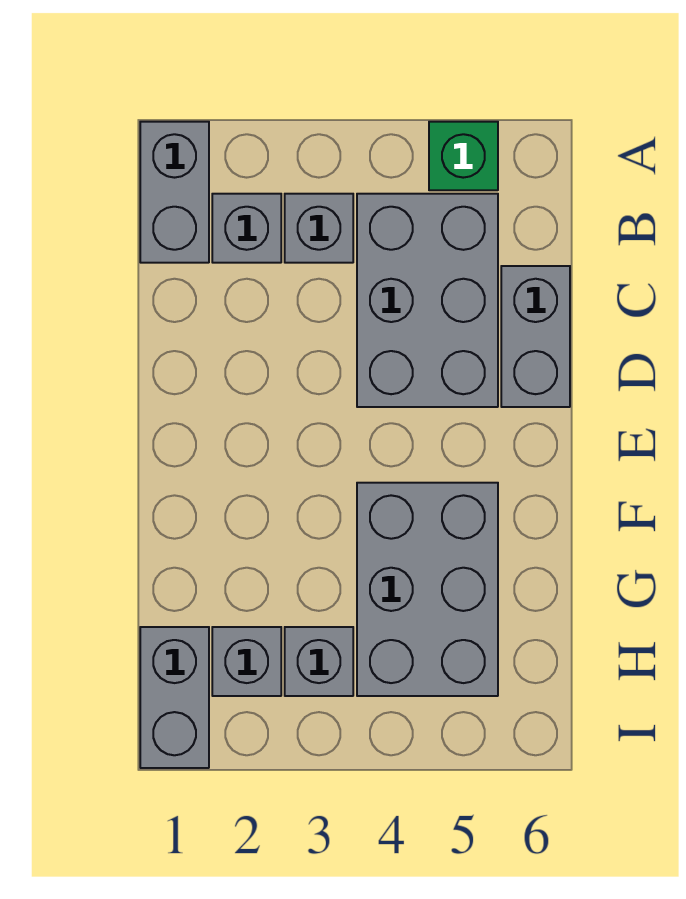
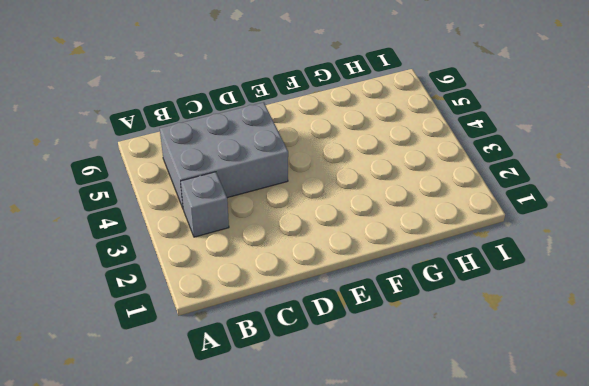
none -> grey brick A1:B1 level 1
none -> green brick A5 level 1

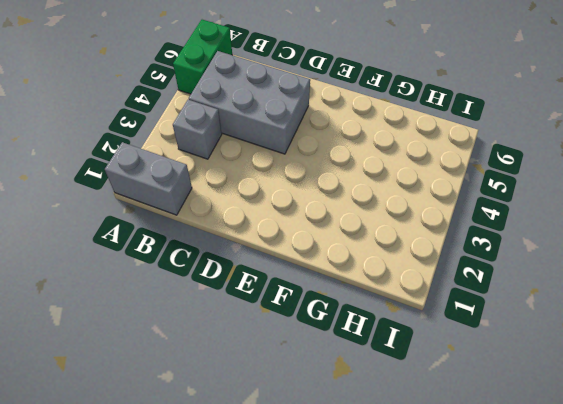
green brick A5:A6 level 1 -> green brick A5 level 1
none -> grey brick B2 level 1
none -> grey brick C6:D6 level 1

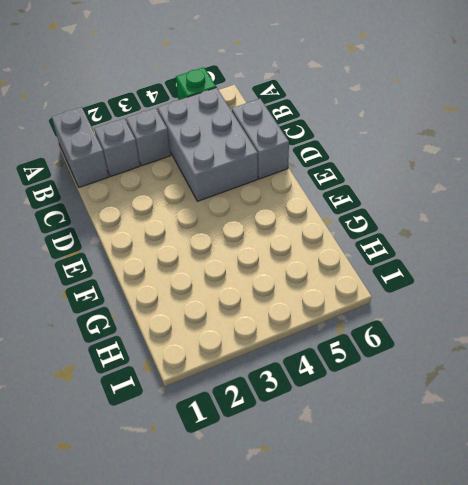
none -> grey brick F4:H5 level 1
none -> grey brick H1:I1 level 1

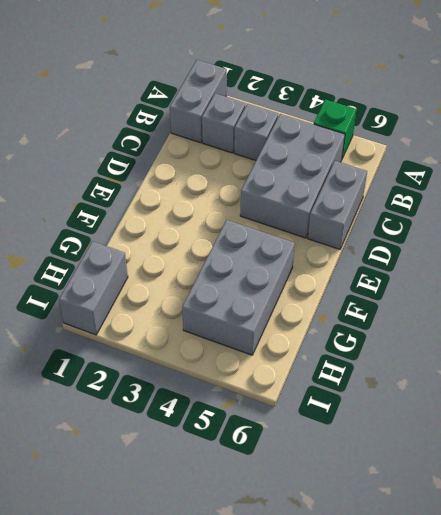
none -> grey brick H2 level 1
none -> grey brick H3 level 1

